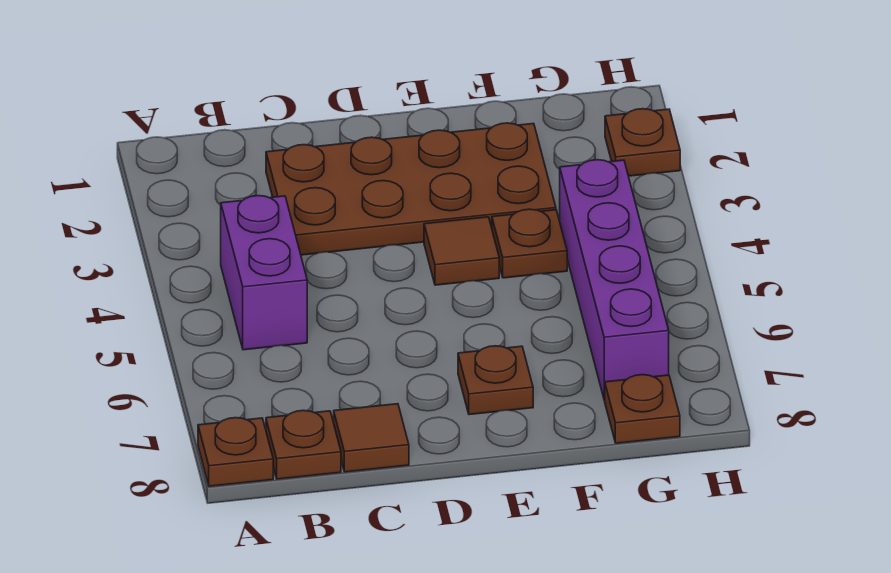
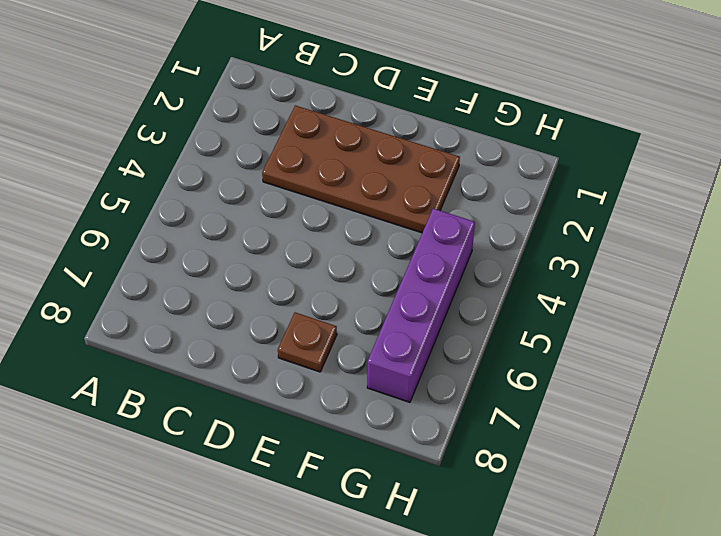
none -> brown plate A8 level 1
none -> purple brick B4:B5 level 1

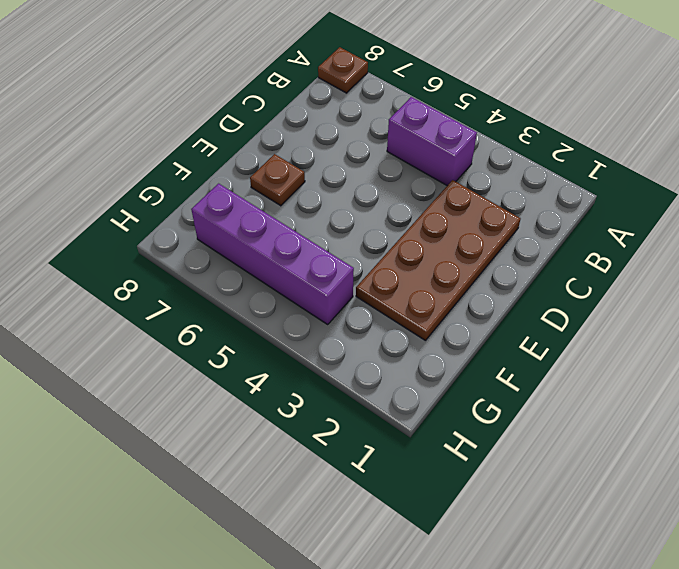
none -> brown plate B8 level 1
none -> brown tile C8 level 1

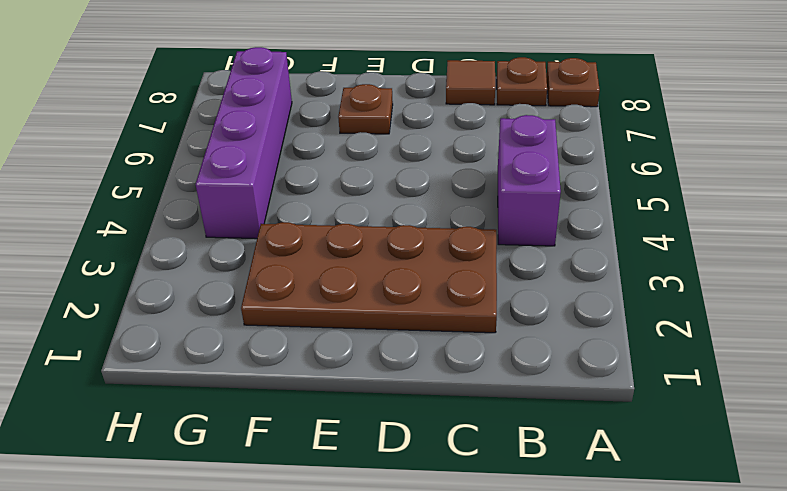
none -> brown tile E4 level 1
none -> brown plate F4 level 1

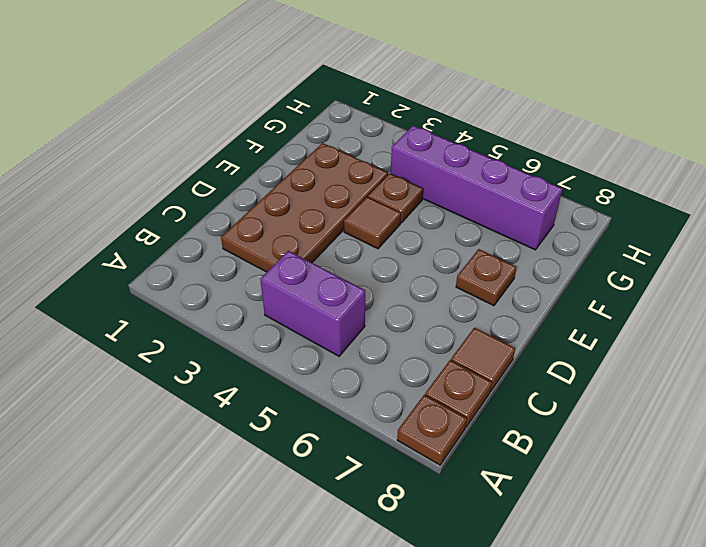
none -> brown plate G8 level 1
none -> brown plate H2 level 1

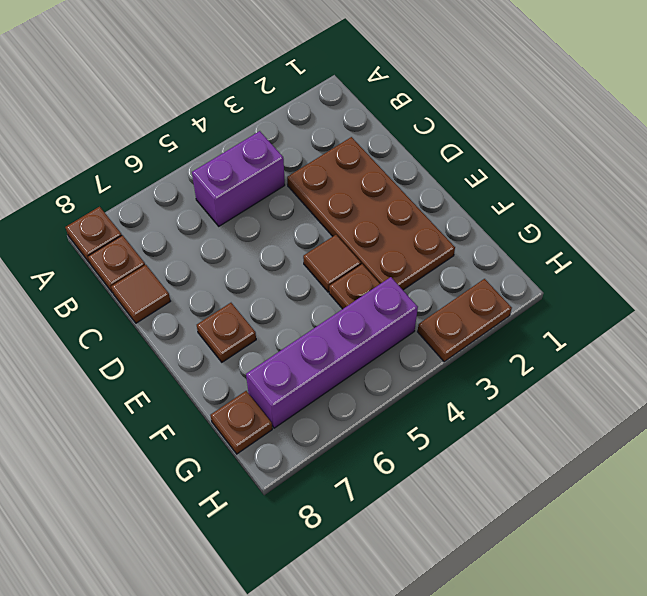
brown plate H2:H3 level 1 -> brown plate H2 level 1

